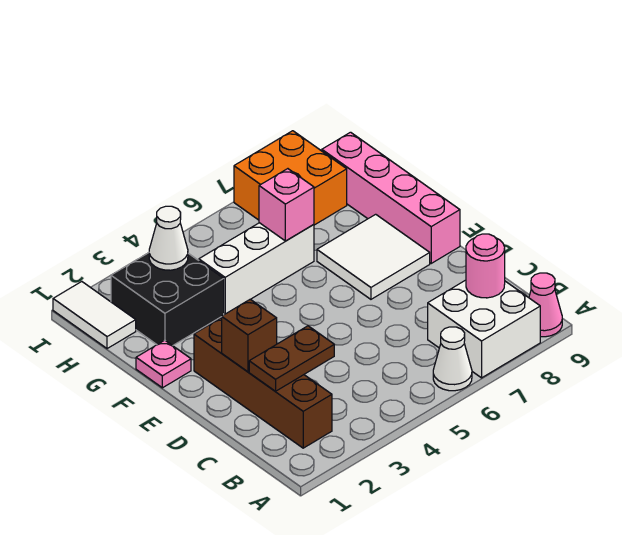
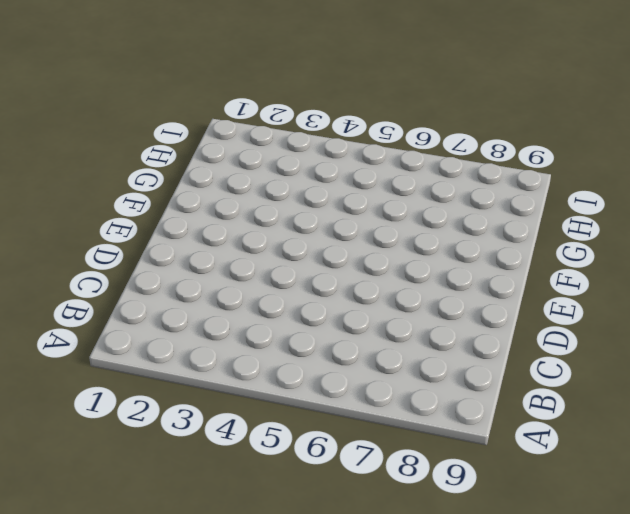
none -> white cone A6 level 1
none -> white brick A7:B8 level 1
none -> pink cone A9 level 1

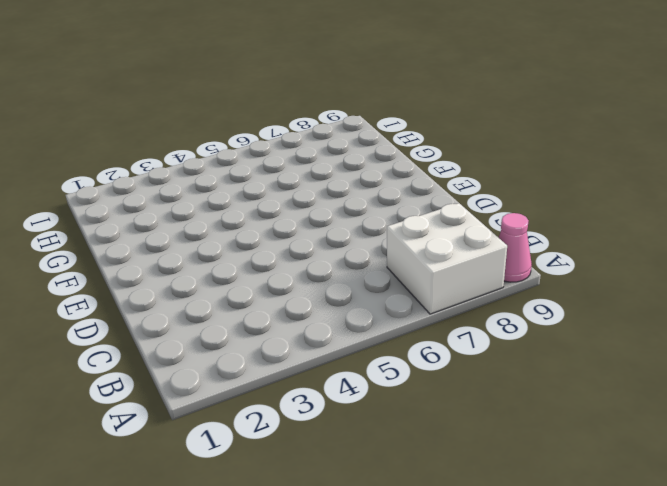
none -> white cone A6 level 1
none -> brown brick B2:E2 level 1
none -> white tile E7:F8 level 1

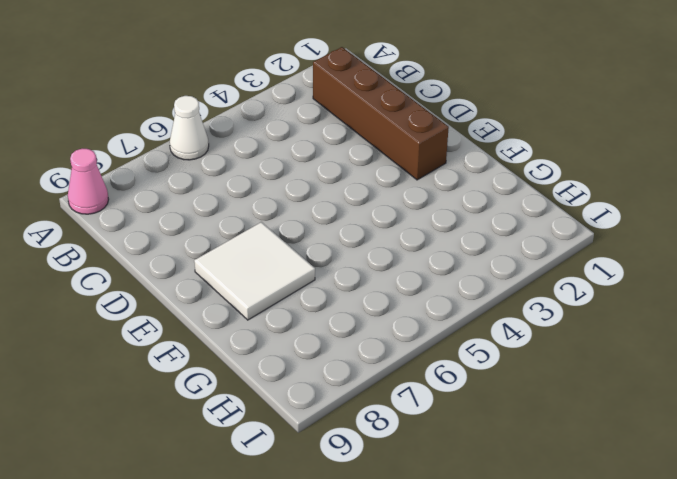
none -> white brick A7:B8 level 1
none -> pink brick E9:H9 level 1
none -> pink plate F1 level 1

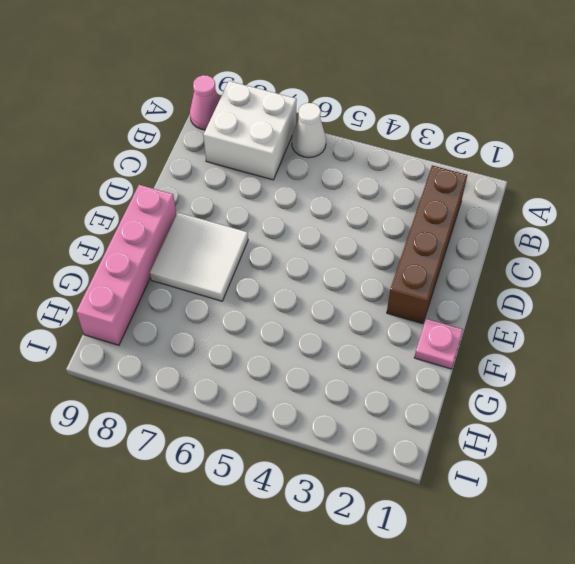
none -> black brick G2:H3 level 1
none -> white brick G4:G6 level 1
none -> white tile H1:I1 level 1

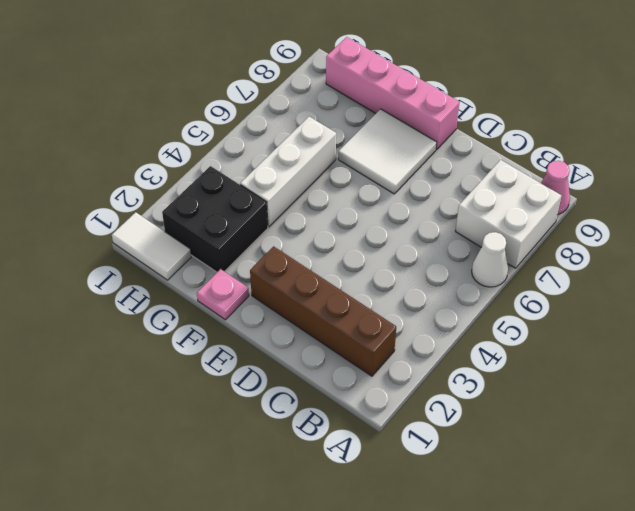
none -> orange brick H7:I8 level 1
none -> pink round brick B8 level 2
none -> brown plate C2:C3 level 2

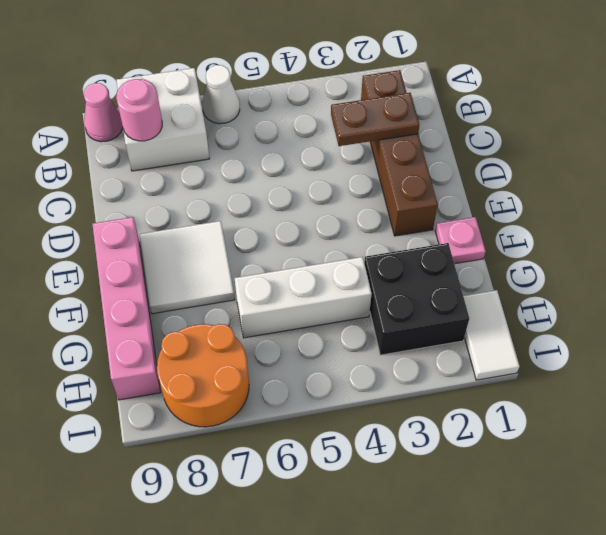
orange round brick H7:I8 level 1 -> orange brick H7:I8 level 1
none -> brown brick D2 level 2
none -> pink brick G6 level 2
none -> white cone H3 level 2

